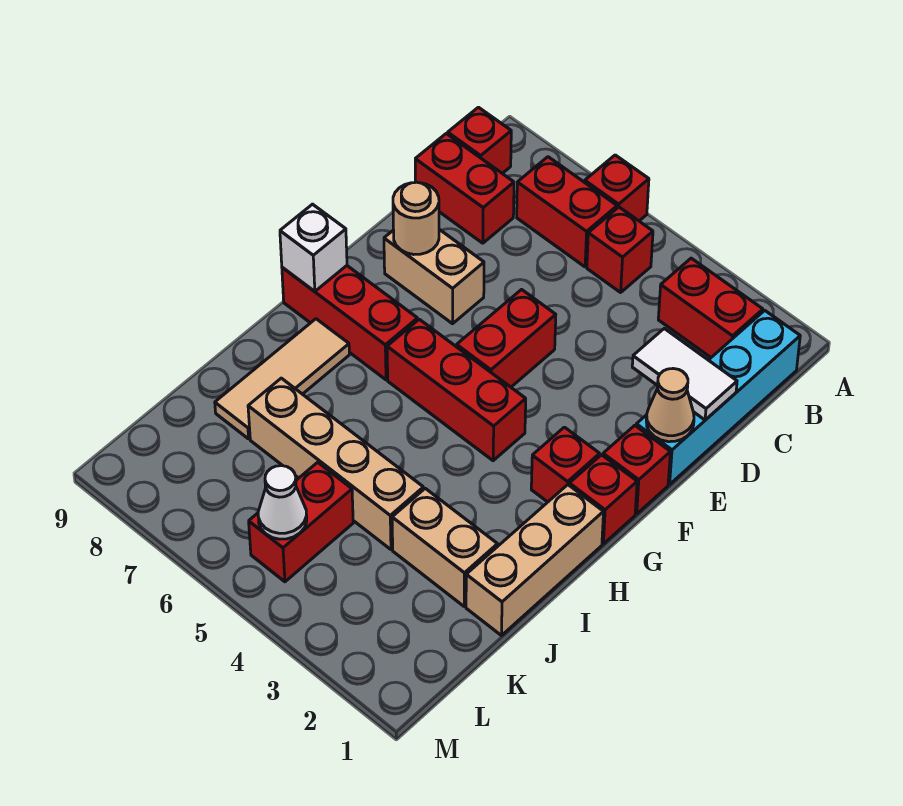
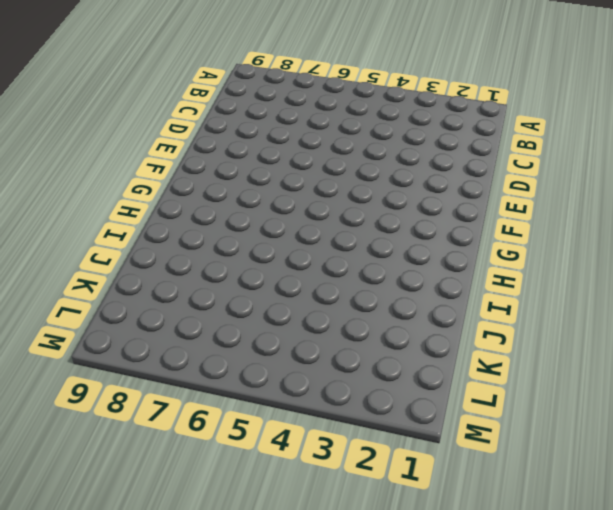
none -> red brick A6 level 1
none -> cyan brick B1:E1 level 1
none -> red brick B2:B3 level 1

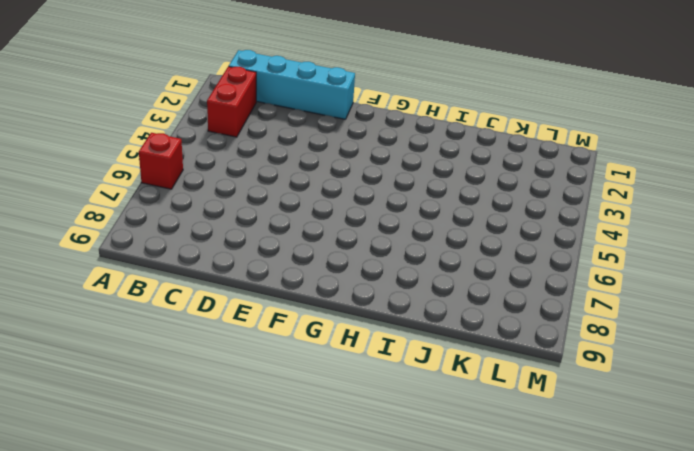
none -> red brick B5 level 1
none -> red brick B6:B7 level 1
none -> red brick B9 level 1

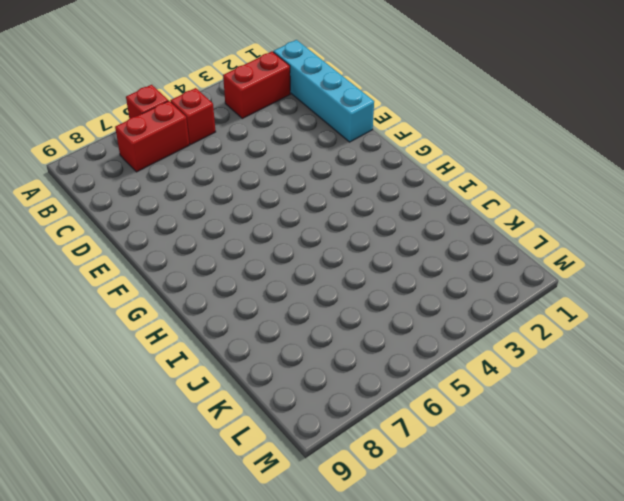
none -> red brick B9 level 1
none -> red brick C8:C9 level 1
none -> red brick E5:F5 level 1

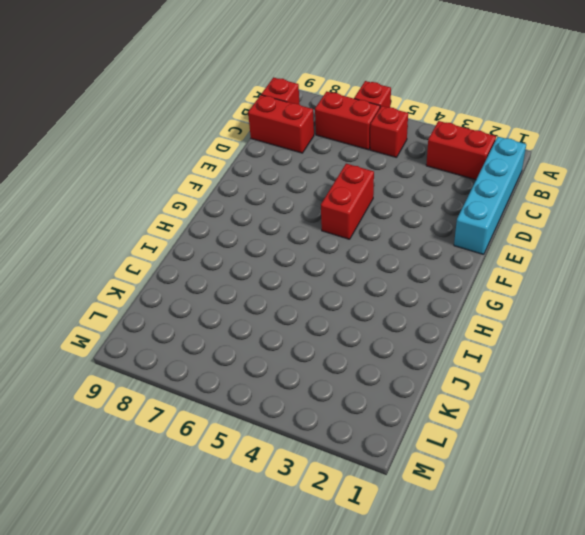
none -> tan brick E7:E8 level 1
none -> red brick F1 level 1
none -> red brick G1 level 1

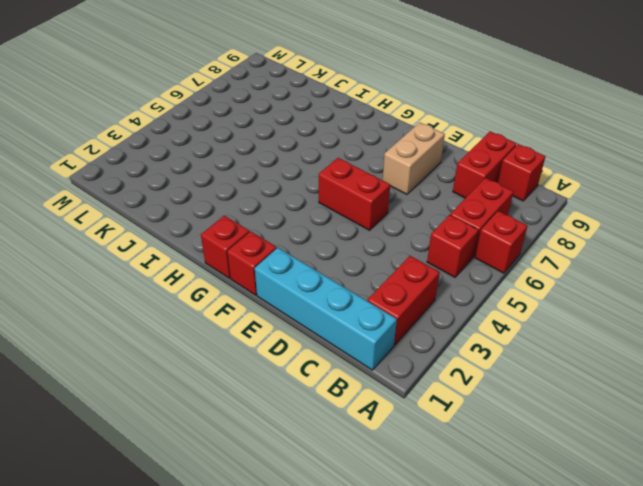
none -> red brick G2 level 1
none -> red brick G4:G6 level 1
none -> red brick G7:G9 level 1

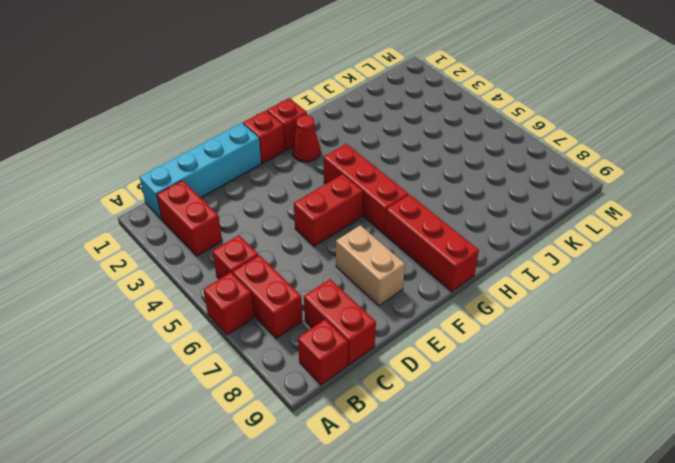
red cone G2 level 1 -> red brick G2 level 1
none -> tan brick H1:J1 level 1
none -> tan tile H8:J8 level 1
none -> tan brick J2:J3 level 1

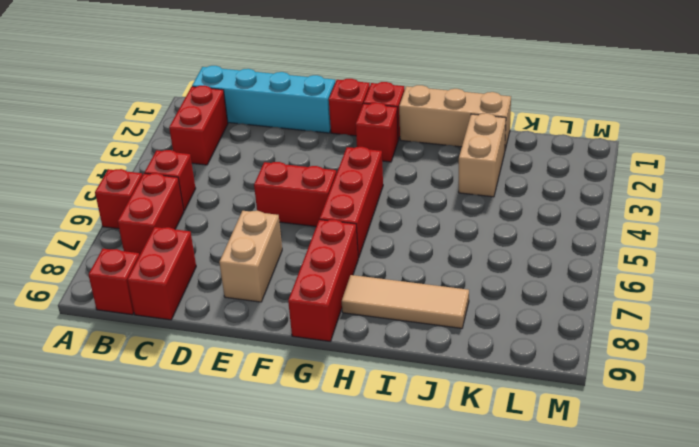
none -> tan brick J4:J7 level 1
none -> red brick K5:L5 level 1
none -> white tile D1:D2 level 2

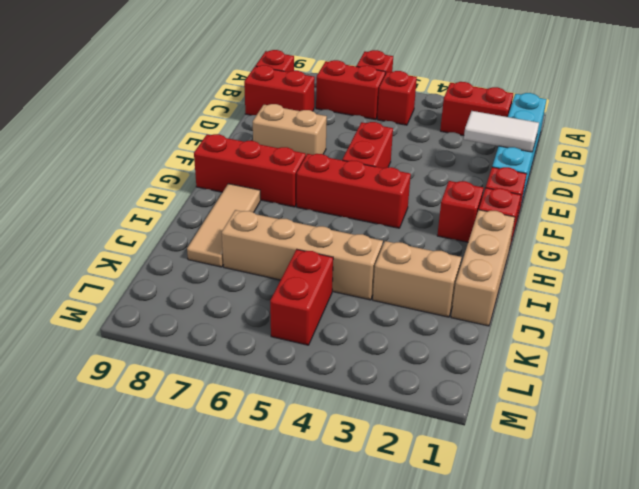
none -> tan cone E1 level 2
none -> tan round brick E8 level 2
none -> white brick G9 level 2

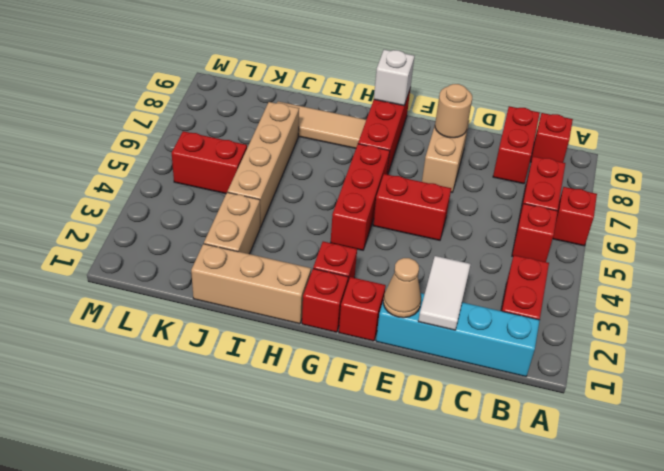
none -> white cone L5 level 2

